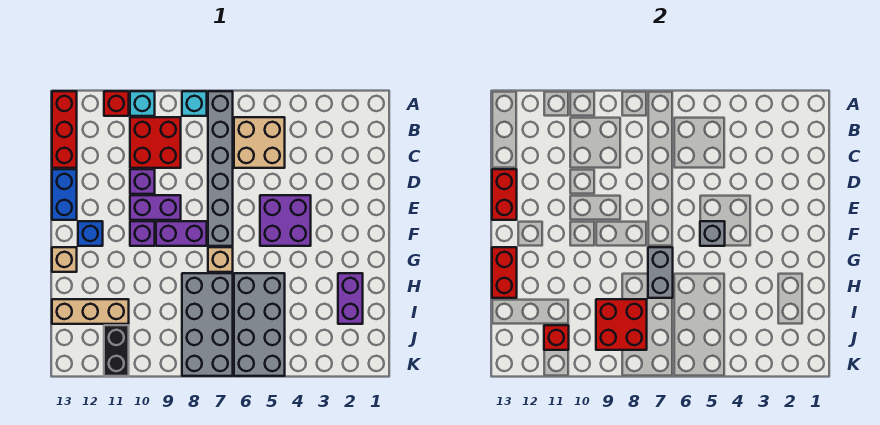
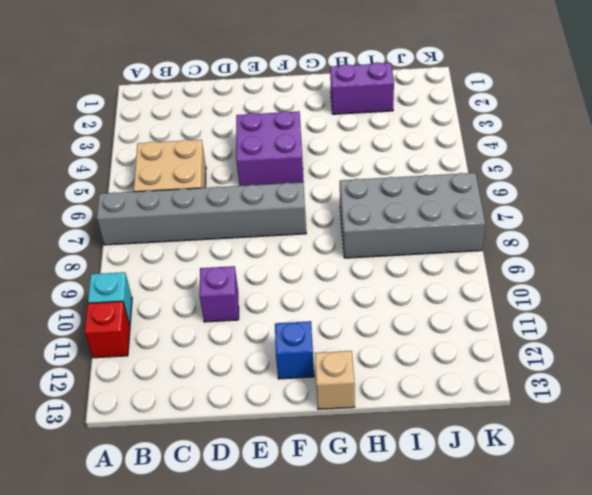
none -> cyan brick A8 level 1
none -> red brick A13:C13 level 1
none -> red brick B9:C10 level 1

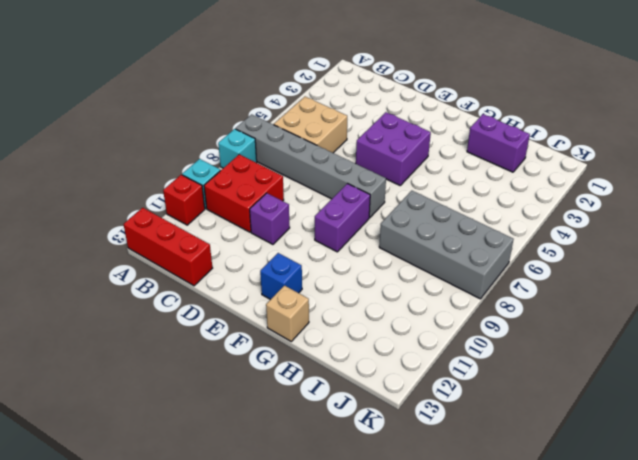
none -> blue brick D13:E13 level 1
none -> purple brick E9:E10 level 1
none -> purple brick F10 level 1

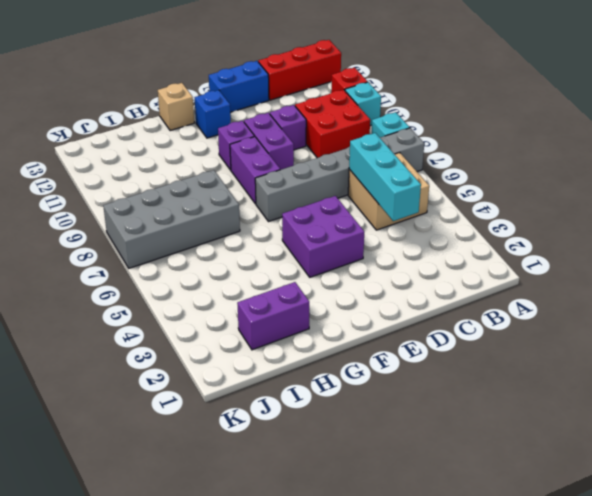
cyan brick C4:C6 level 2 -> none
none -> tan brick G7 level 1
none -> grey brick H5:K6 level 1
none -> tan brick I11:I13 level 1

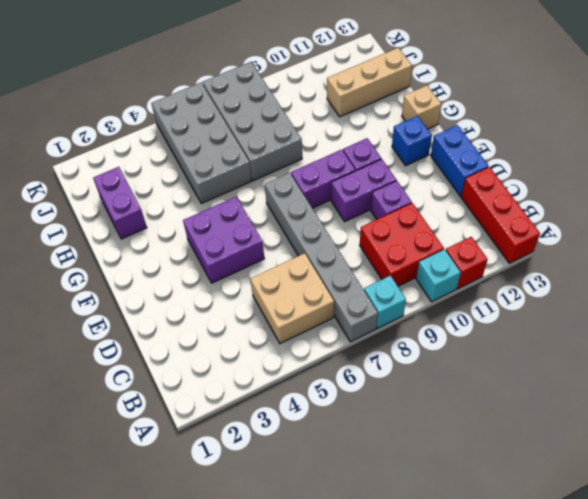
none -> tan brick G7 level 1
none -> black brick J11:K11 level 1
none -> red brick D13:E13 level 2

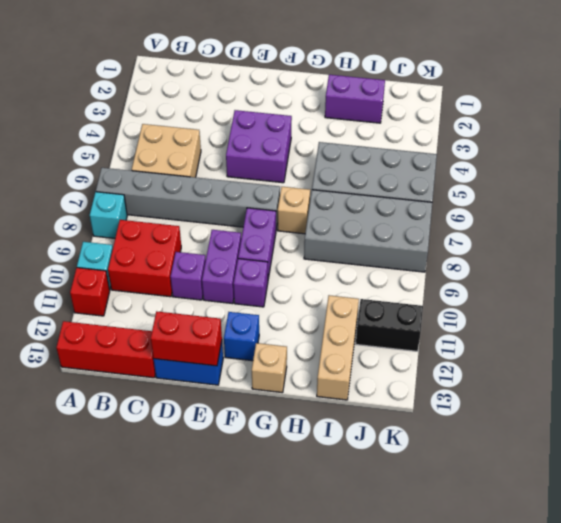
none -> grey brick F5 level 2
none -> grey brick G7:H7 level 2
none -> red brick G13:H13 level 2

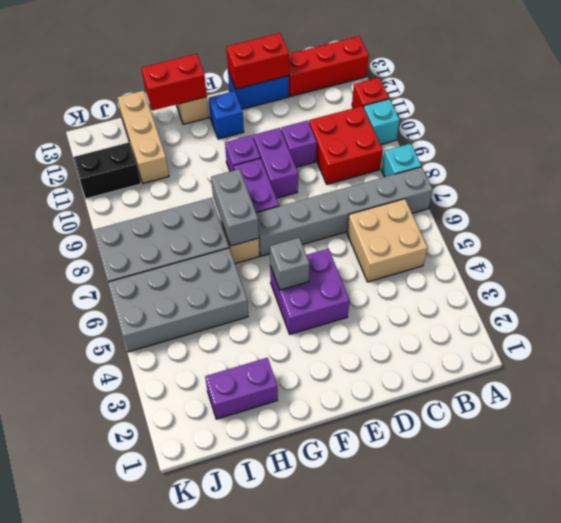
grey brick G7:G8 level 2 -> grey brick G7:H7 level 2
none -> red brick I8:J9 level 2
none -> red brick J11 level 2

